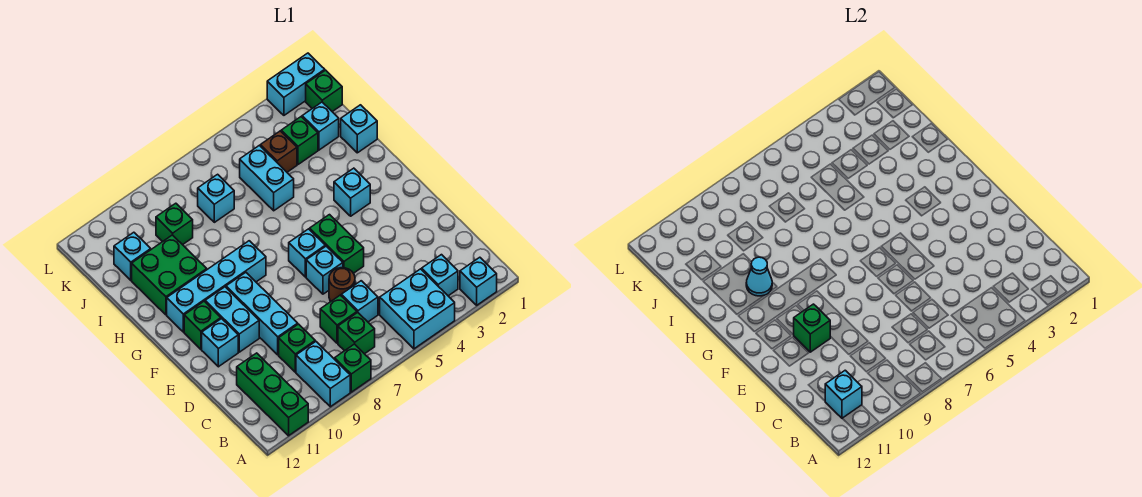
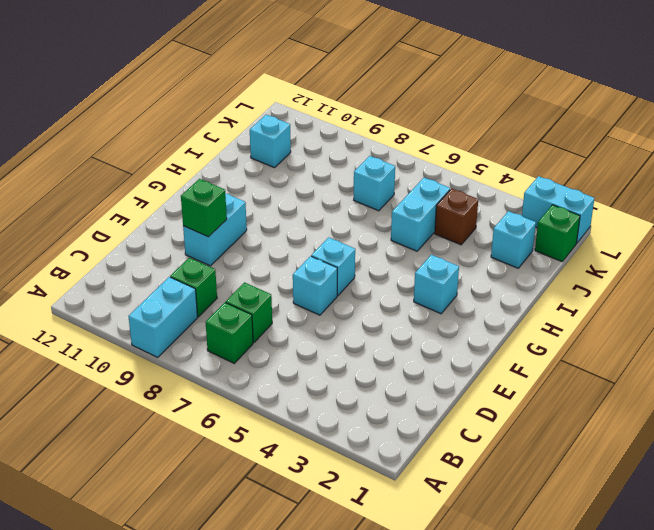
none -> cyan brick A2 level 1
none -> cyan brick A4:B5 level 1
none -> green brick A8 level 1
none -> green brick A11:C11 level 1

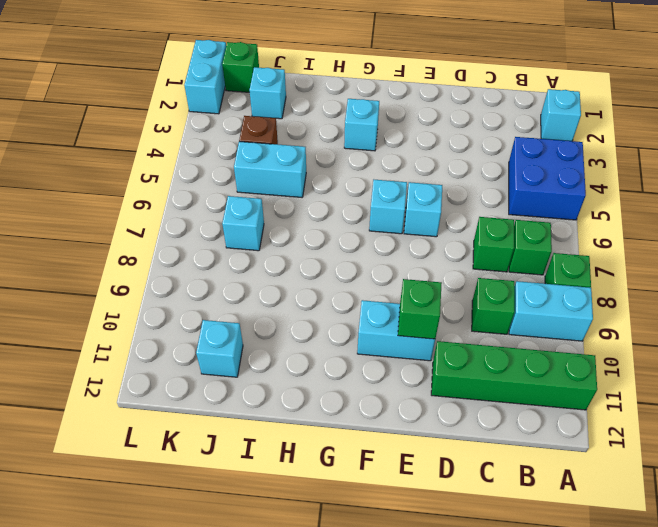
blue brick A4:B5 level 1 -> cyan brick A4:B5 level 1
green brick A11:D11 level 1 -> green brick A11:C11 level 1
none -> cyan brick B3 level 1
none -> cyan brick C6 level 1
none -> brown round brick D6 level 1
none -> cyan brick D9:F9 level 1

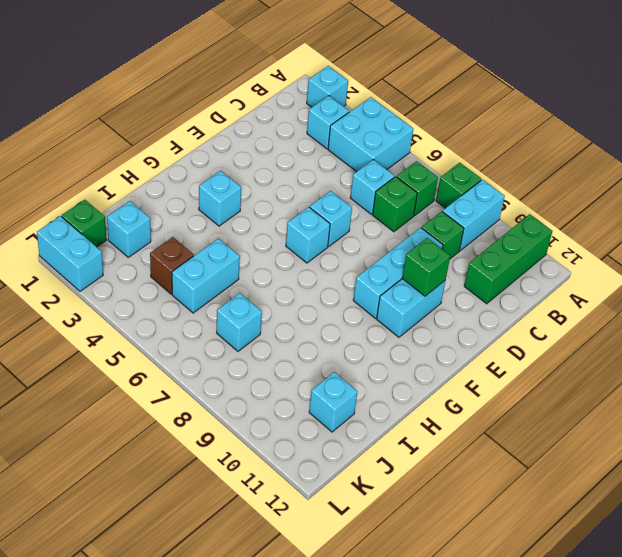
none -> brown round brick D6 level 1
none -> green brick E5:F5 level 1
none -> cyan brick E11 level 1
none -> green brick F11 level 1

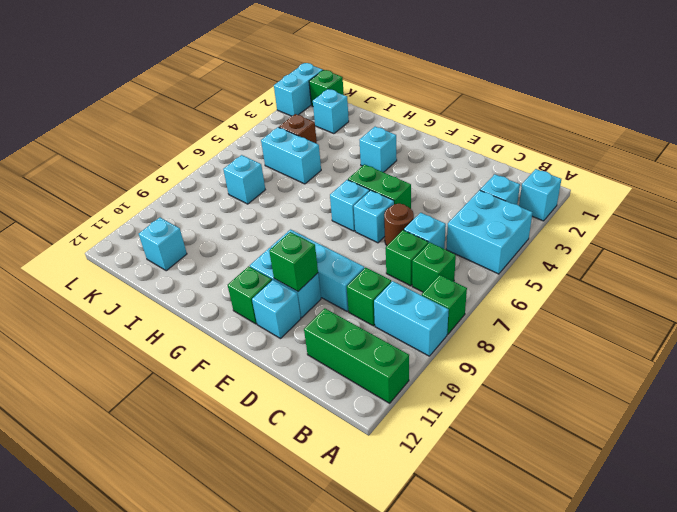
none -> cyan brick G8:G11 level 1
none -> green brick H10:I11 level 1
none -> cyan brick I1 level 1
none -> green brick J3 level 1

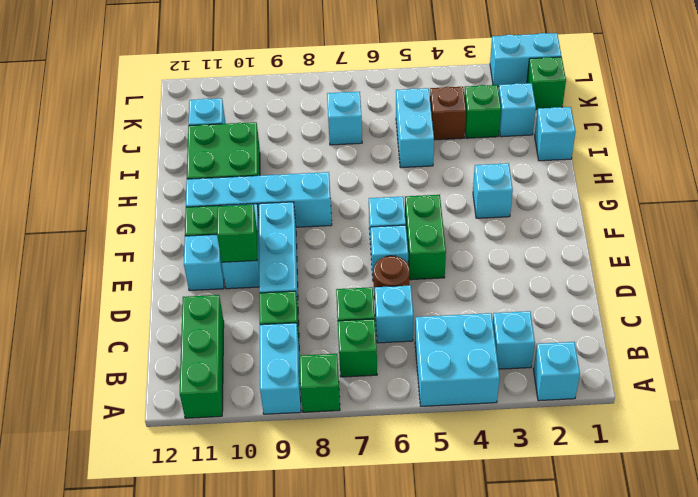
none -> green brick J9 level 1
none -> cyan brick B11 level 2
none -> cyan cone H10 level 2

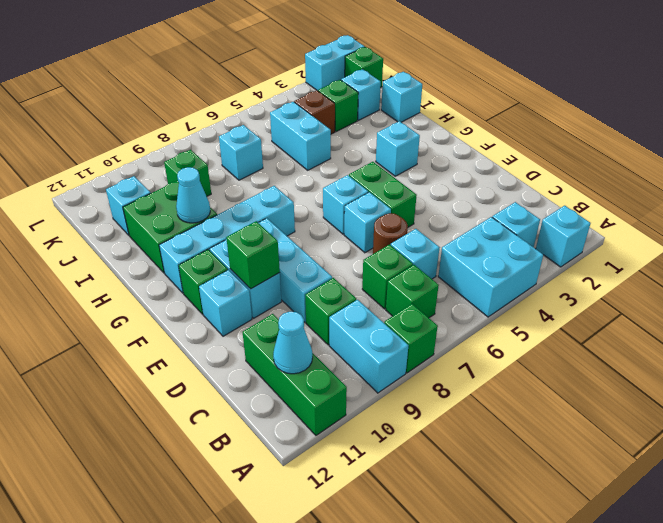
cyan cone B11 level 2 -> cyan brick B11 level 2

